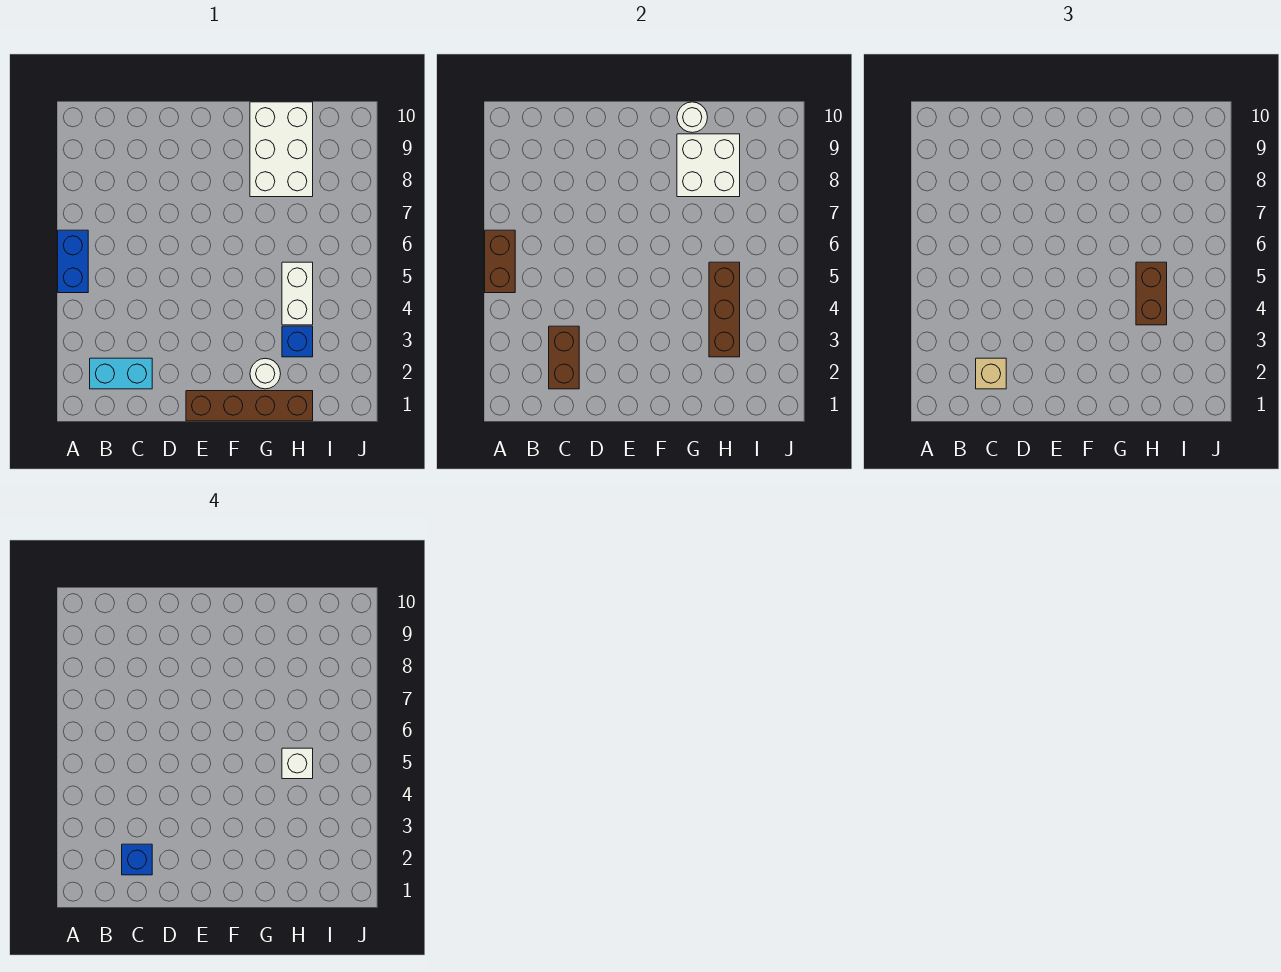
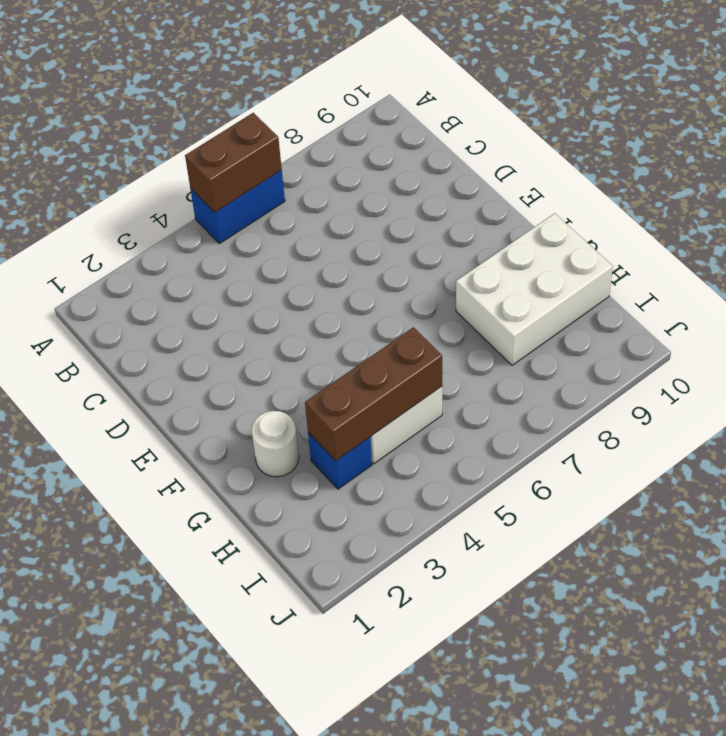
none -> cyan brick B2:C2 level 1
none -> brown brick E1:H1 level 1
none -> brown brick C2:C3 level 2

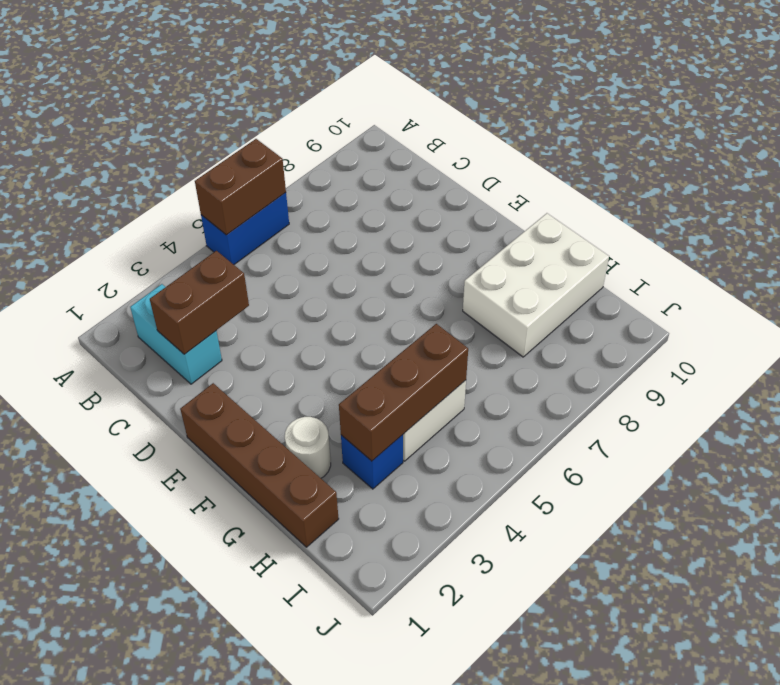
none -> white brick G8:H9 level 2
none -> white round brick G10 level 2
none -> tan brick C2 level 3

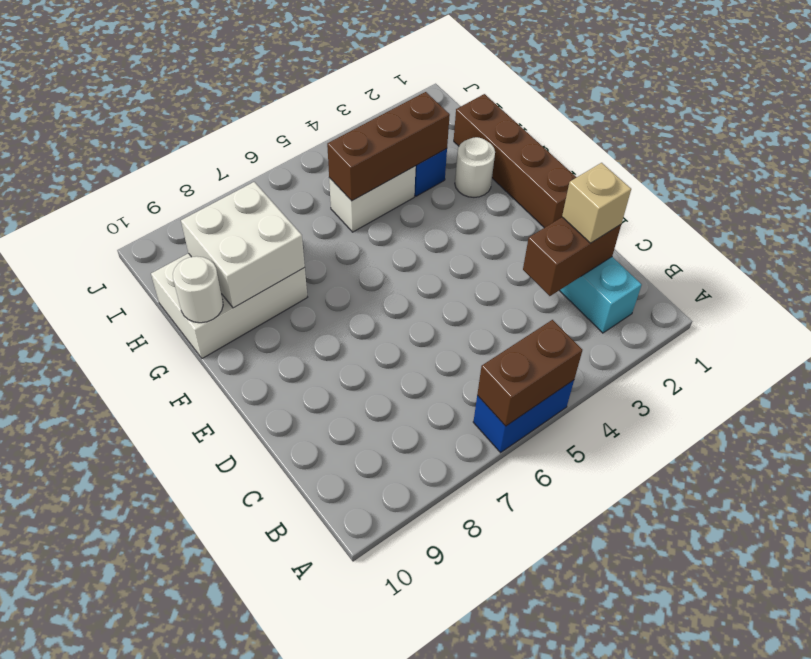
none -> brown brick H4:H5 level 3
none -> blue brick C2 level 4
none -> white brick H5 level 4

